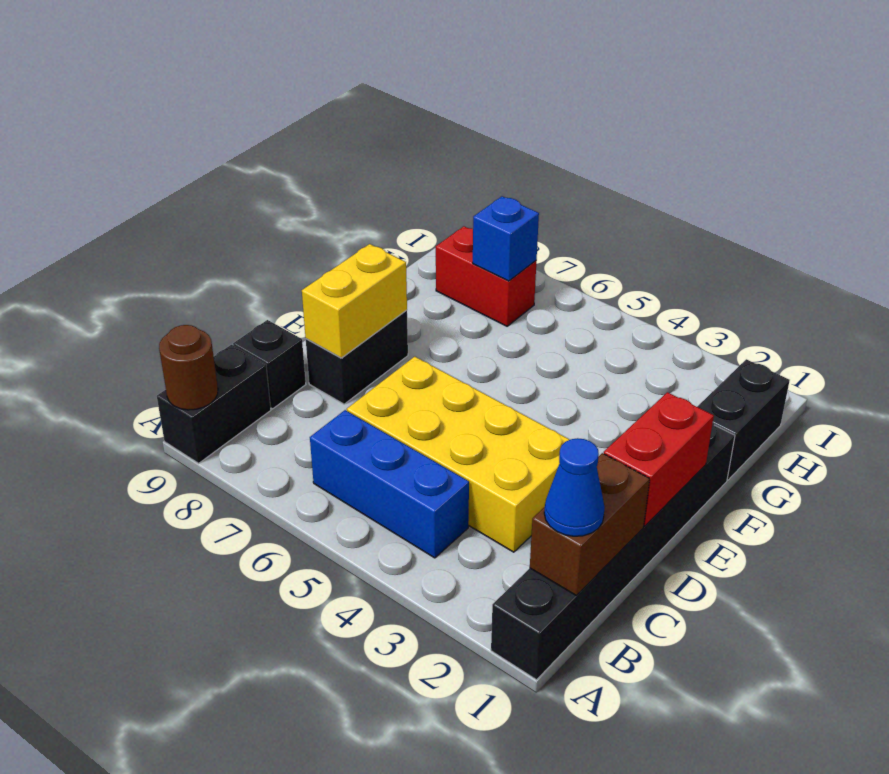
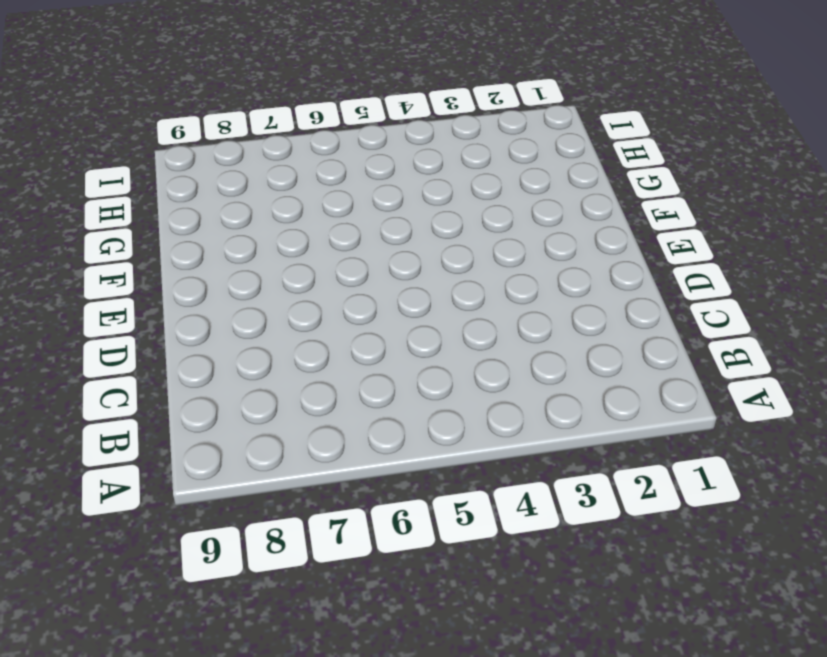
none -> black brick A1:F1 level 1
none -> black brick A9:B9 level 1
none -> blue brick B4:B6 level 1

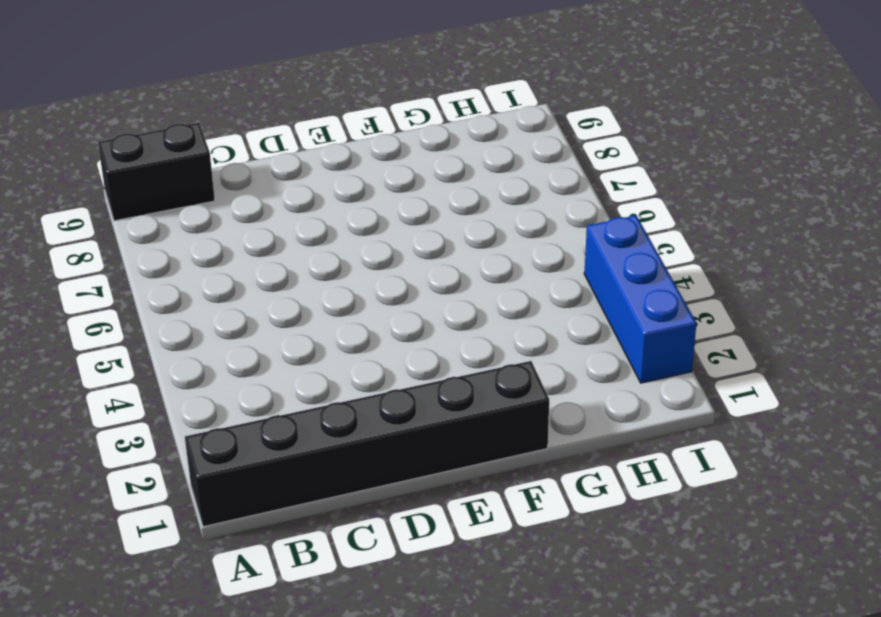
blue brick I2:I4 level 1 -> blue brick B4:B6 level 1
none -> yellow brick C3:D6 level 1
none -> black brick C9 level 1
none -> black brick D8:E8 level 1

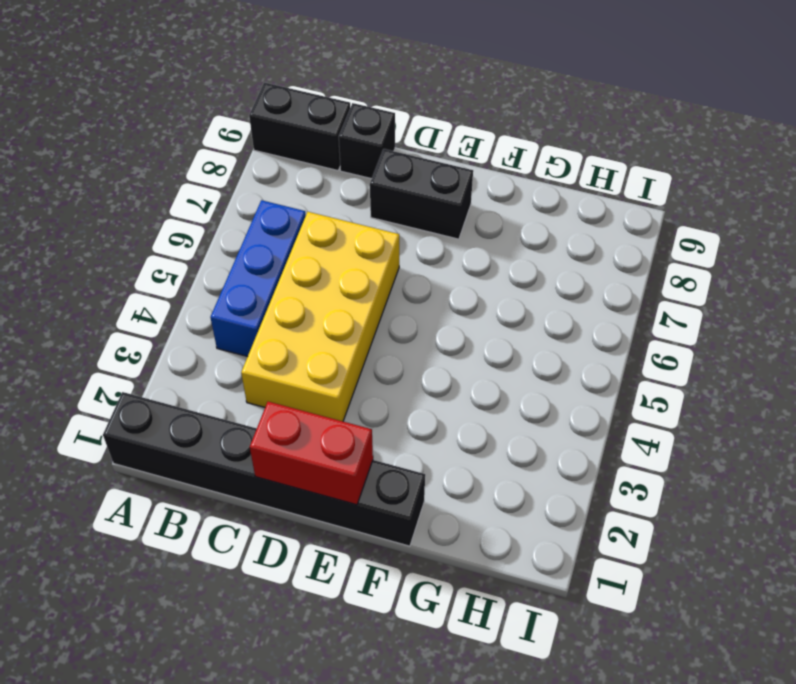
none -> black brick G1:H1 level 1
none -> red brick H7:H8 level 1
none -> brown round brick A9 level 2

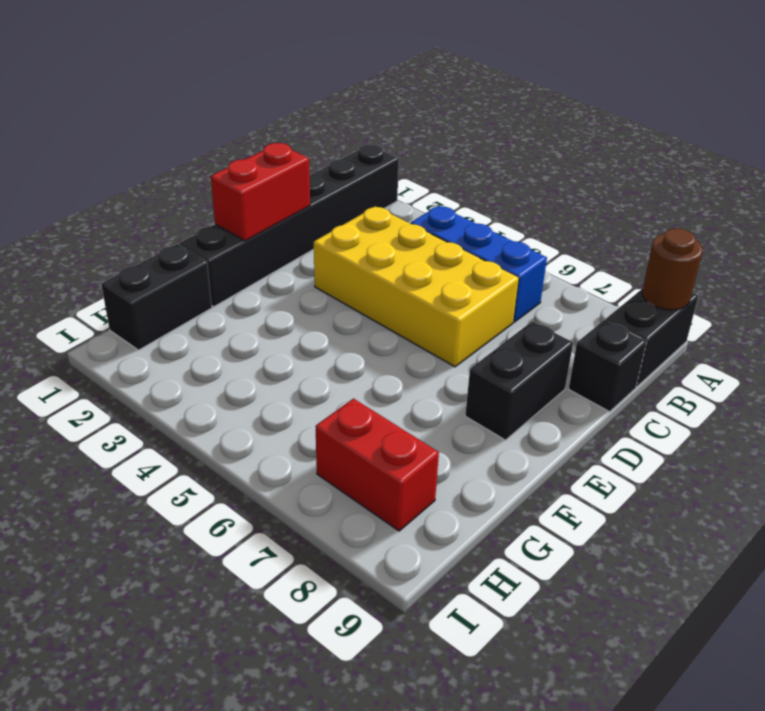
none -> brown brick B1:C1 level 2
none -> yellow brick D8:E8 level 2
none -> blue brick H7 level 2

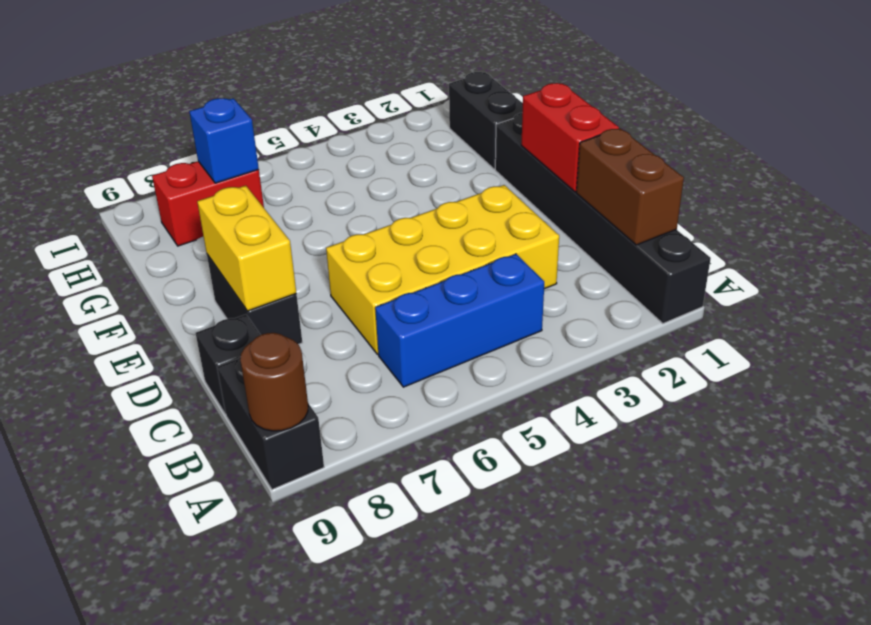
none -> blue cone B1 level 3

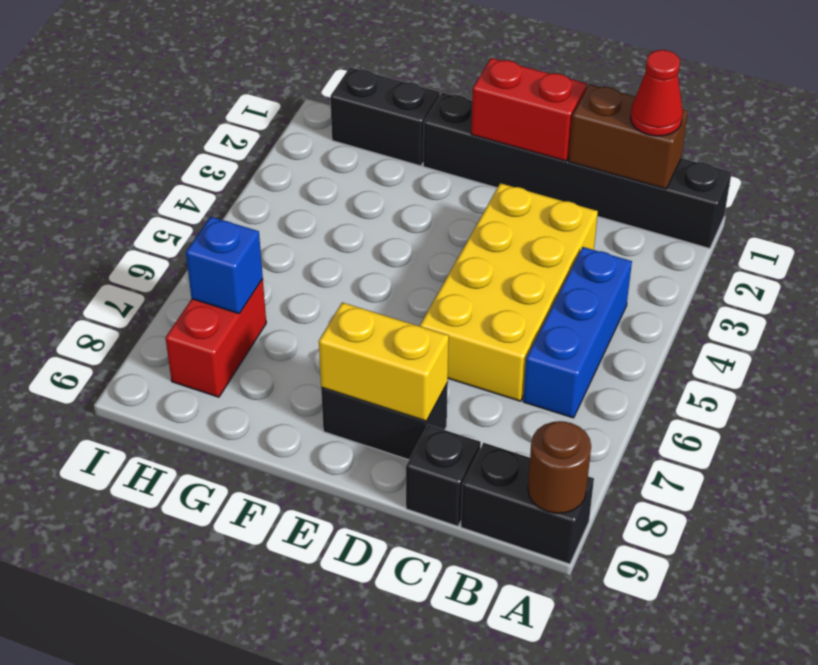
red cone B1 level 3 -> blue cone B1 level 3

